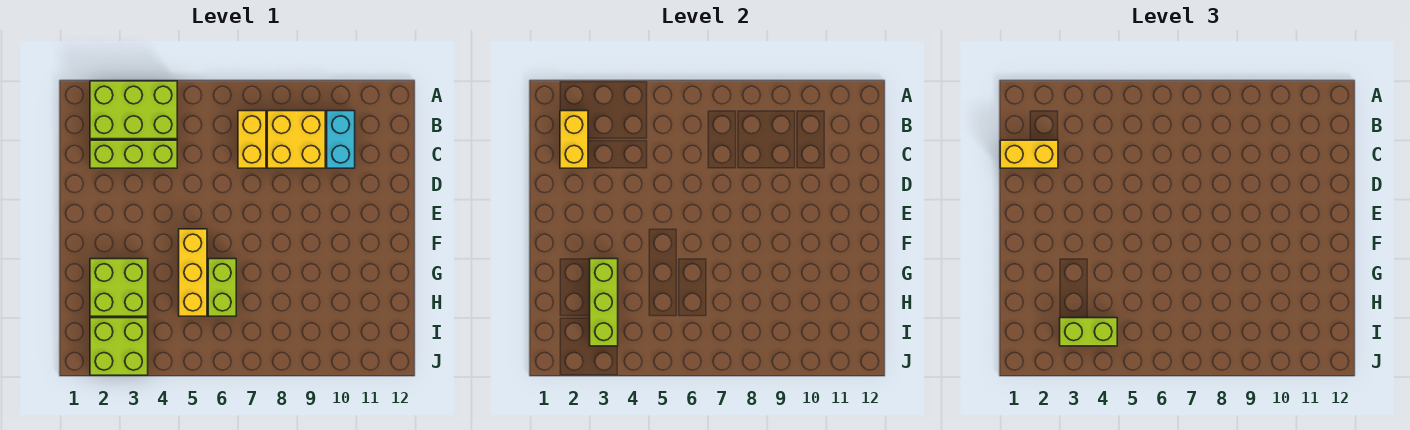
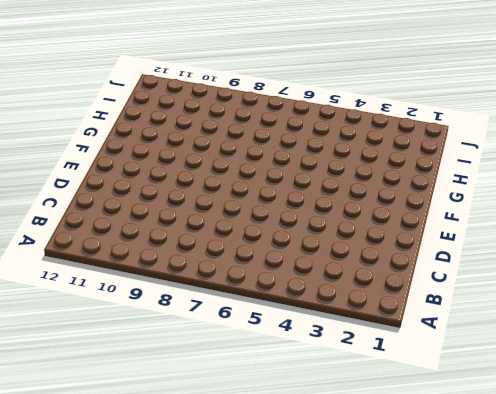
none -> lime brick A2:B4 level 1
none -> yellow brick B7:C7 level 1
none -> yellow brick B8:C9 level 1

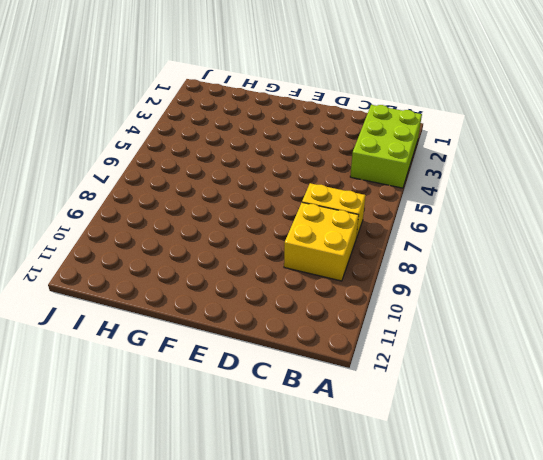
none -> cyan brick B10:C10 level 1
none -> lime brick C2:C4 level 1
none -> yellow brick F5:H5 level 1

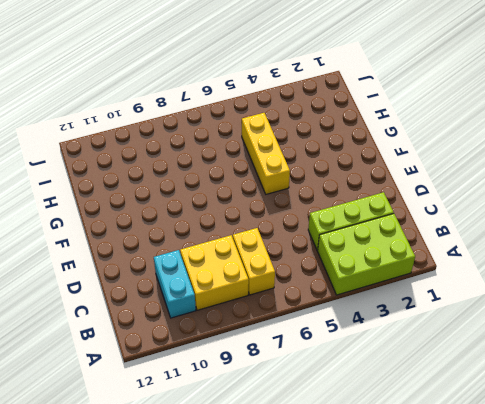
none -> lime brick G2:H3 level 1
none -> lime brick G6:H6 level 1
none -> lime brick I2:J3 level 1

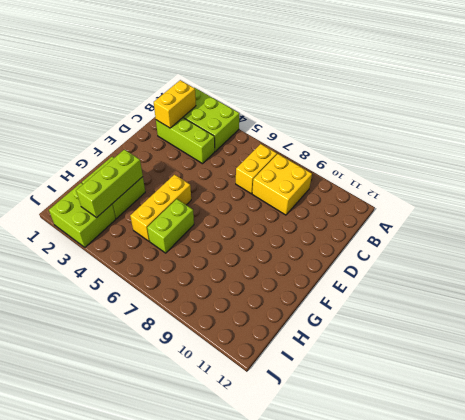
none -> cyan brick B10:C10 level 1
none -> yellow brick C1:C2 level 3
none -> lime brick I3:I4 level 3

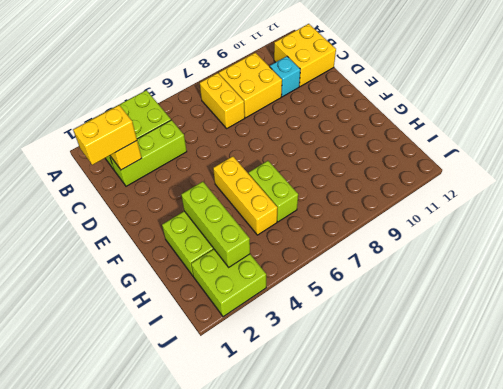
yellow brick B11:C12 level 1 -> none
cyan brick C10 level 1 -> cyan brick B10:C10 level 1
none -> lime brick I3:I4 level 3

